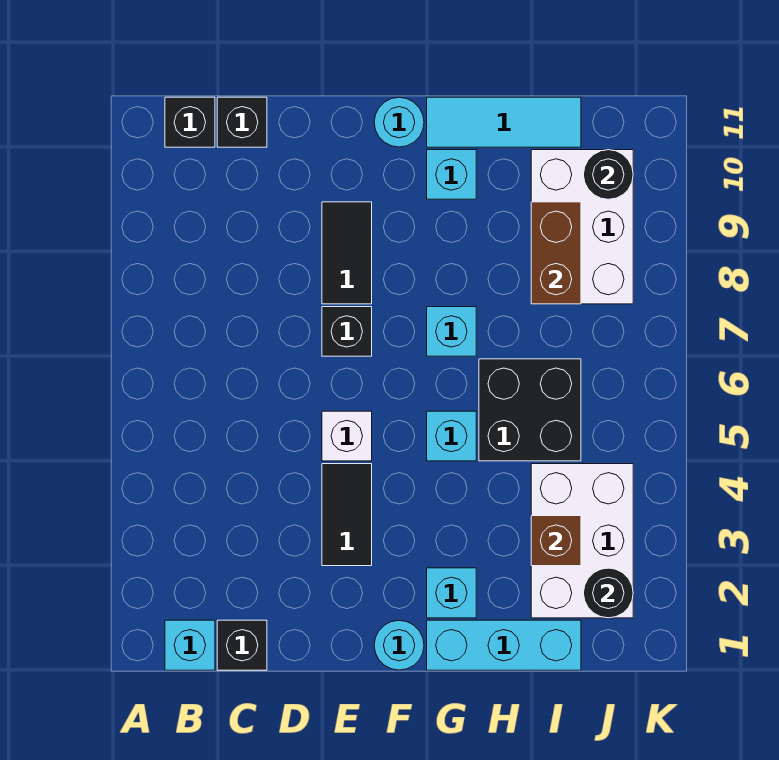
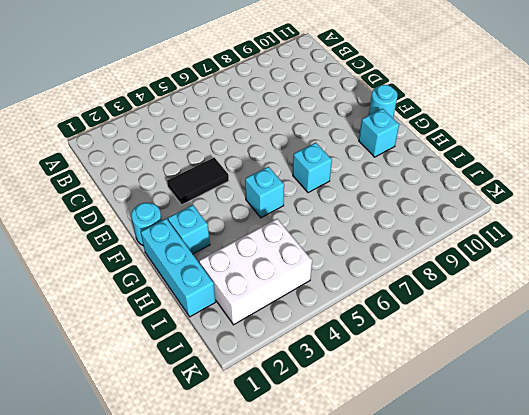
none -> cyan brick B1 level 1
none -> black brick B11 level 1
none -> black brick C1 level 1

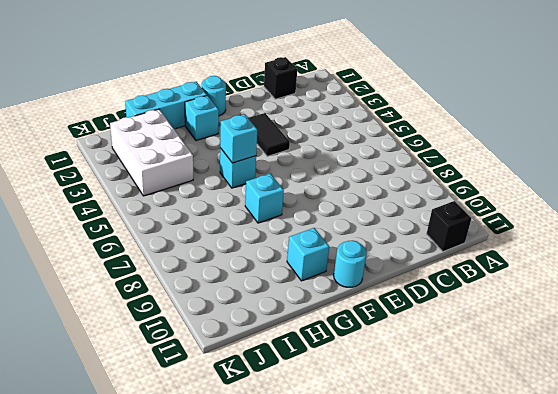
cyan brick G5 level 2 -> cyan brick B1 level 1
none -> black brick C11 level 1
none -> white brick E5 level 1
none -> black brick E7 level 1

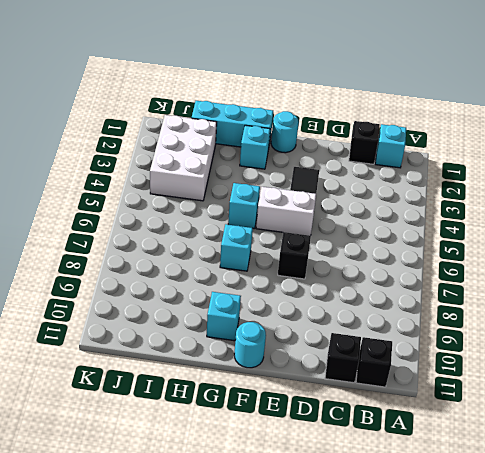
white brick E5:F5 level 1 -> white brick E5 level 1
none -> black tile E8:E9 level 1
none -> cyan tile G11:I11 level 1
none -> black brick H5:I6 level 1

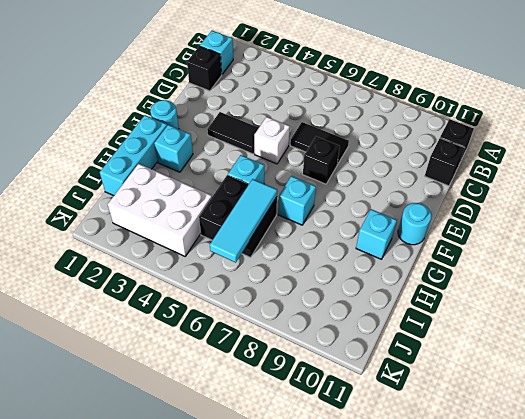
black tile D6:D7 level 1 -> black tile E8:E9 level 1
cyan tile H6:J6 level 2 -> cyan tile G11:I11 level 1
none -> white brick I8:J10 level 1
none -> brown brick I3 level 2
none -> brown brick I8:I9 level 2

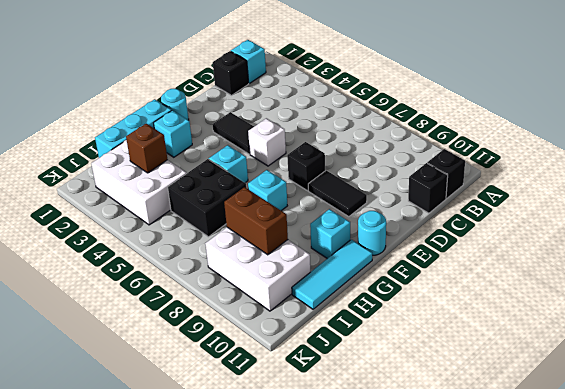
none -> black round brick J2 level 2
none -> black round brick J10 level 2

